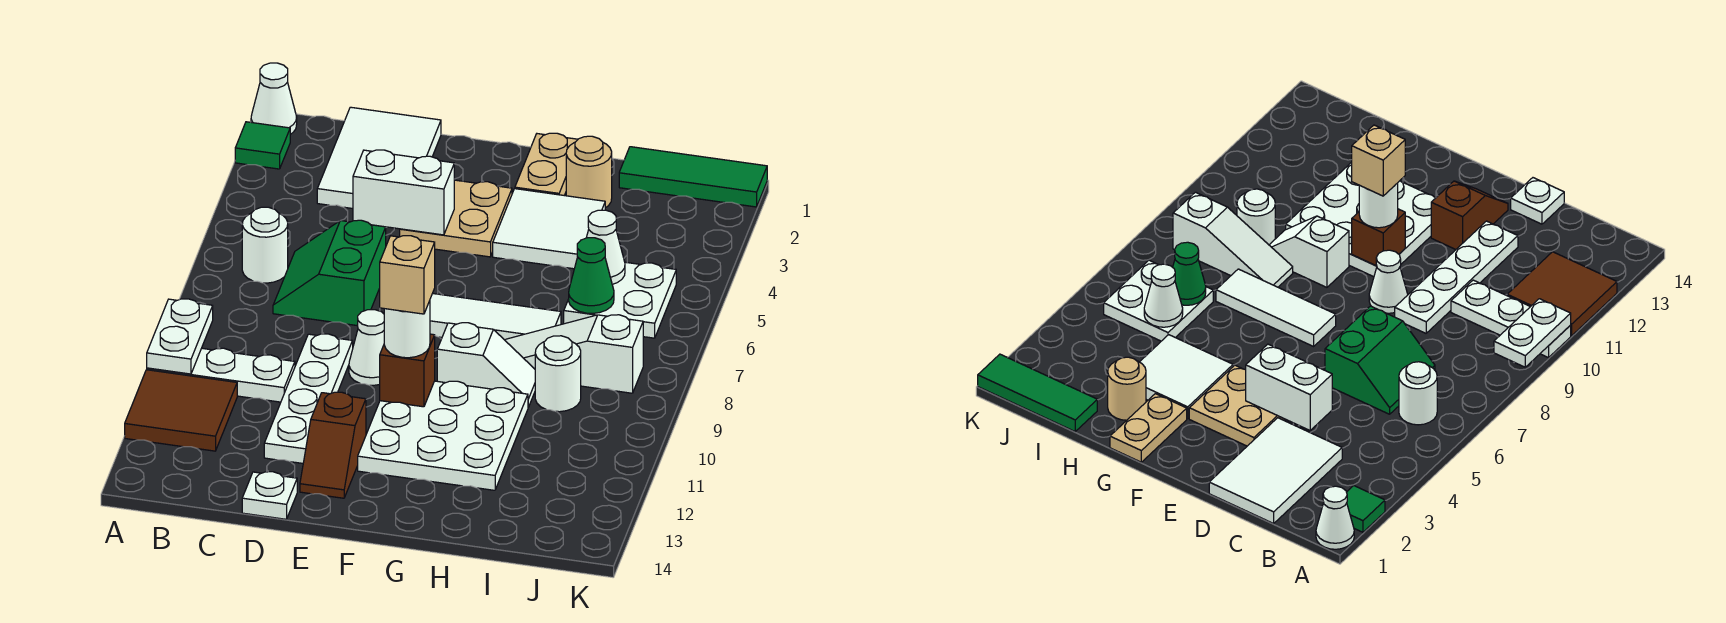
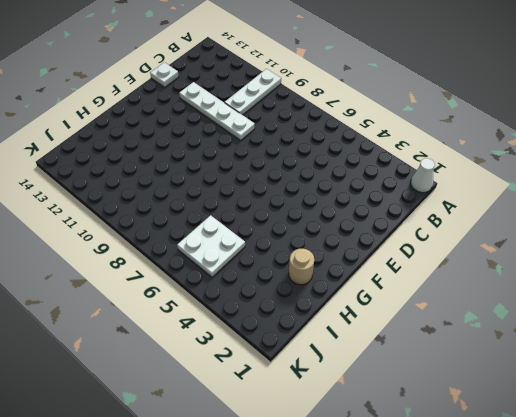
none -> green tile A2 level 1
none -> brown tile A11:B12 level 1
none -> white round brick B6 level 1

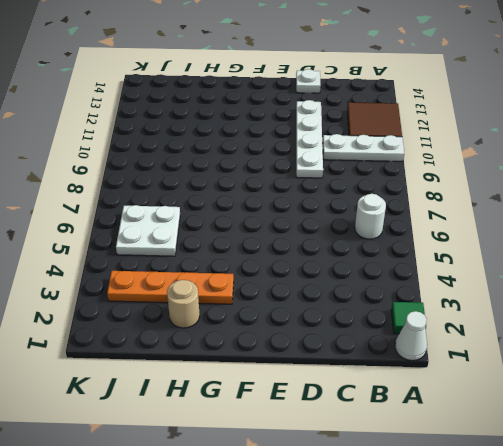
orange plate G3:J3 level 1 -> white tile G3:H4 level 1
none -> white tile C1:D3 level 1
none -> green slope C6:D7 level 1 top D
none -> tan plate E3:F4 level 1

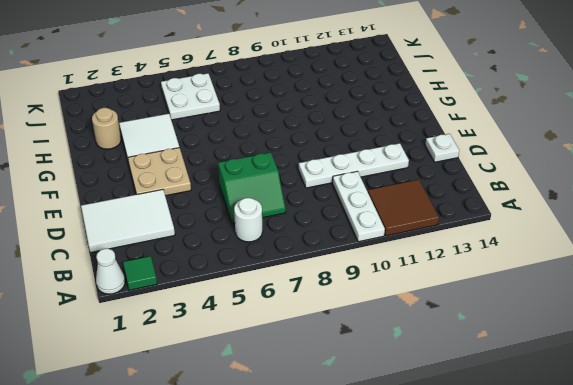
none -> white cone E9 level 1
none -> brown slope E12:E13 level 1 top 12
none -> white tile F7:H7 level 1

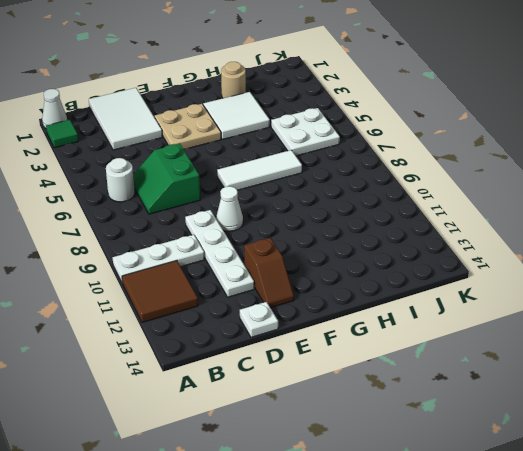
none -> white plate F10:H12 level 1
none -> tan plate G1:G2 level 1
none -> white slope G9:H9 level 1 top G

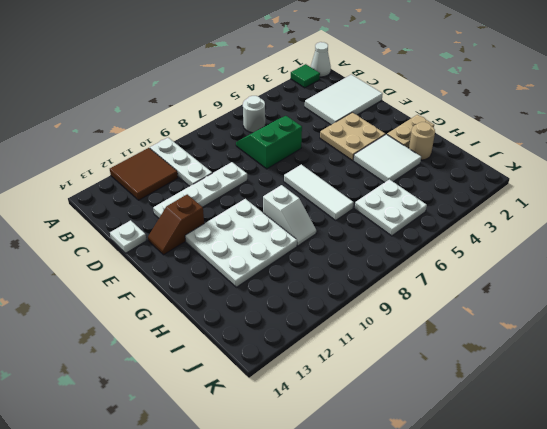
none -> white cone E9 level 1
none -> white slope H8:J8 level 1 top J
none -> green tile I1:K1 level 1

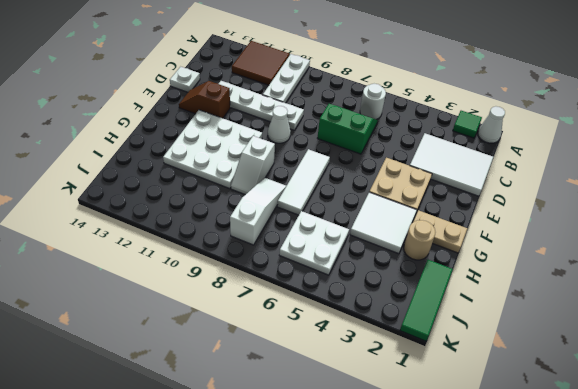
none -> white round brick I9 level 1
none -> white plate A9:A10 level 2
none -> white brick D4:E4 level 2

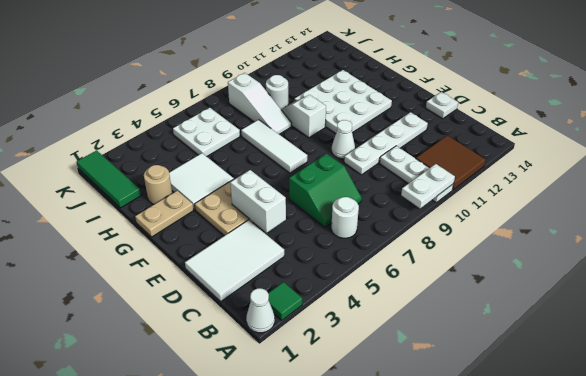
none -> brown slope E12:E13 level 1 top 12
none -> brown brick F10 level 2
none -> white cone I5 level 2

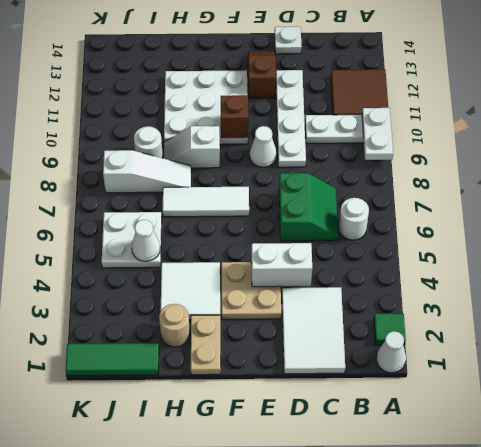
none -> green cone I6 level 2
none -> white round brick F10 level 3
none -> tan brick F10 level 4

